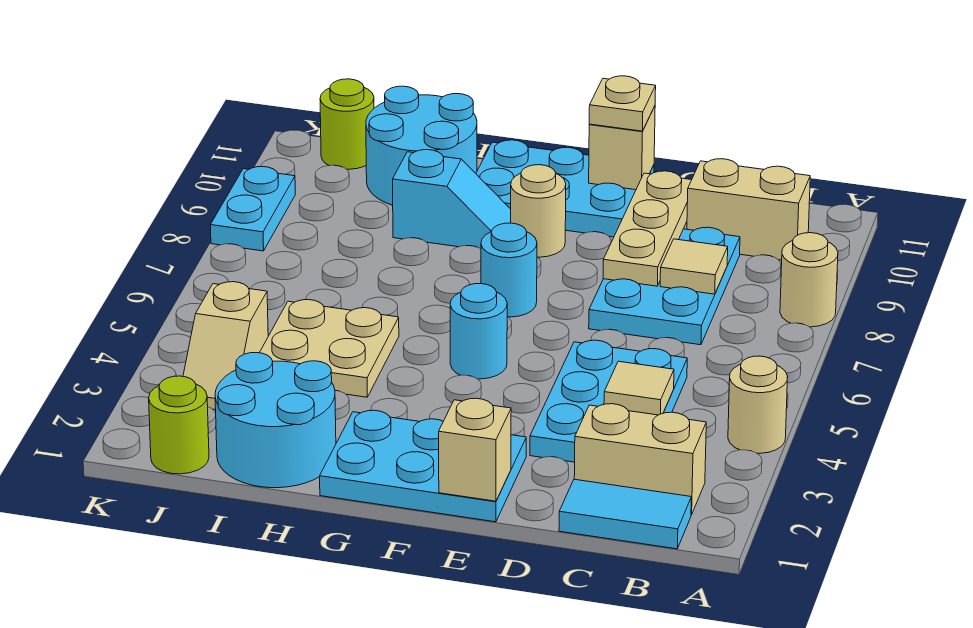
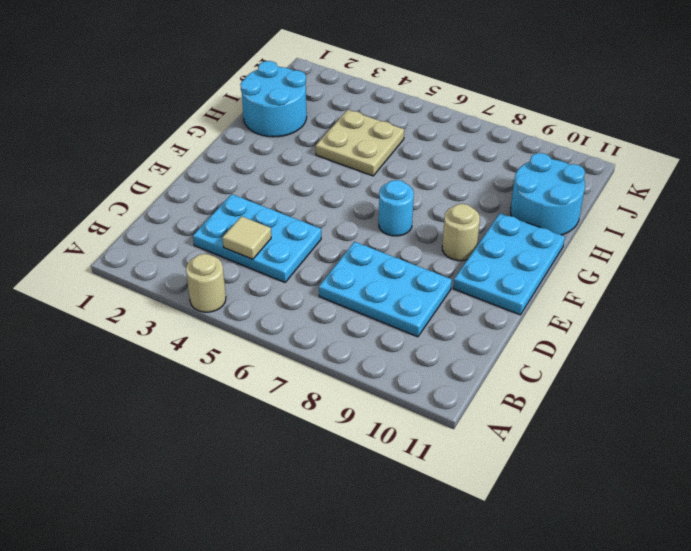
none -> tan round brick A8 level 1
none -> cyan tile B1:C1 level 1
none -> tan brick B2:C2 level 1

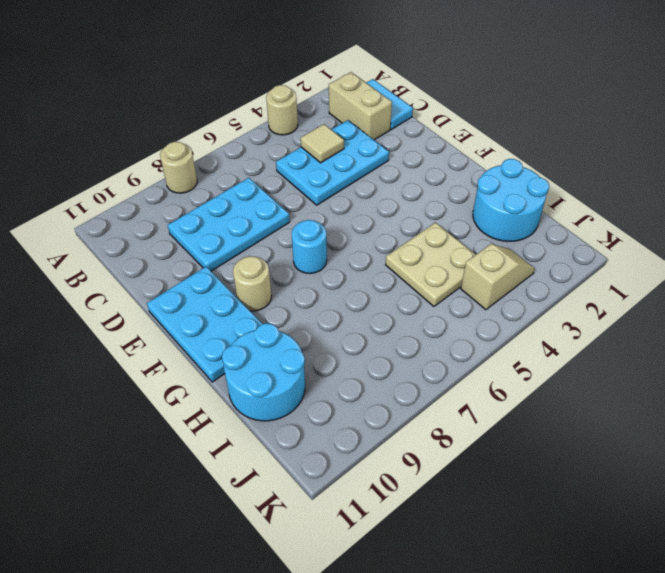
none -> tan brick B10:C10 level 1
none -> cyan plate E1:G2 level 1
none -> cyan round brick F5 level 1

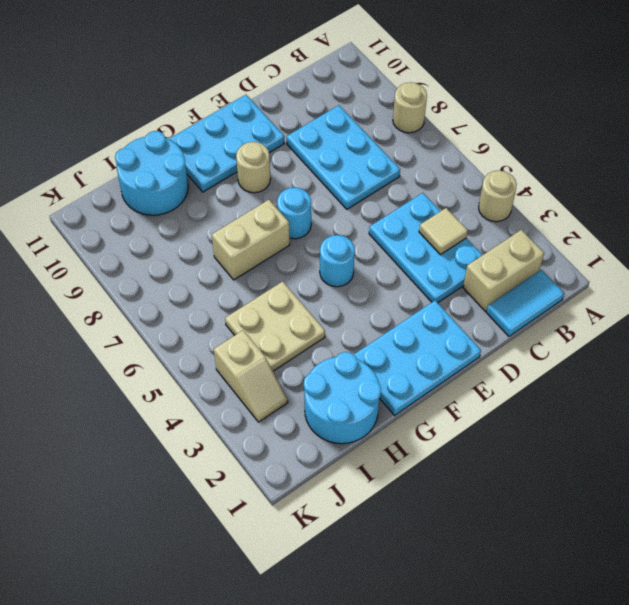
tan brick G7:H7 level 1 -> tan brick B10:C10 level 1
none -> cyan slope G9:H9 level 1 top H
none -> lime round brick J1 level 1
none -> lime round brick J11 level 1

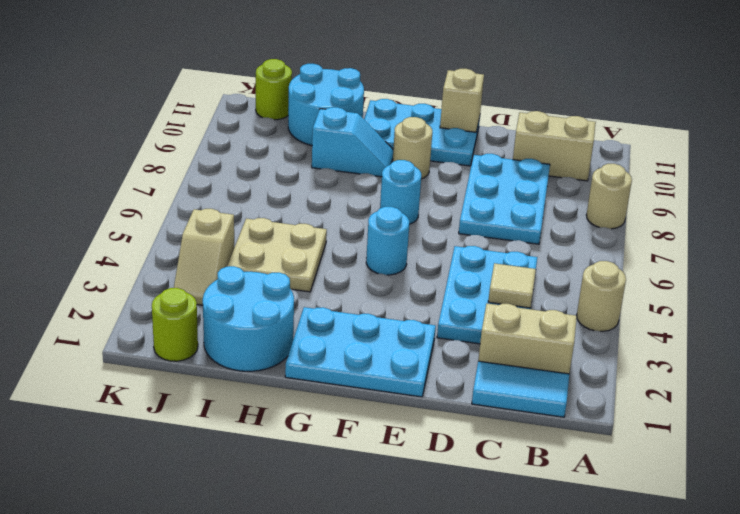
none -> cyan plate K8:K9 level 1
none -> tan tile C8 level 2
none -> tan plate D8:D10 level 2

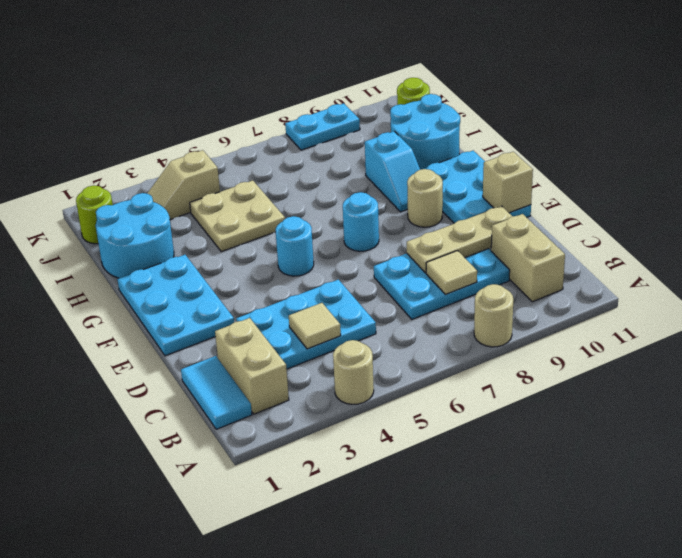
none -> tan brick E1 level 2
none -> tan plate E11 level 3

